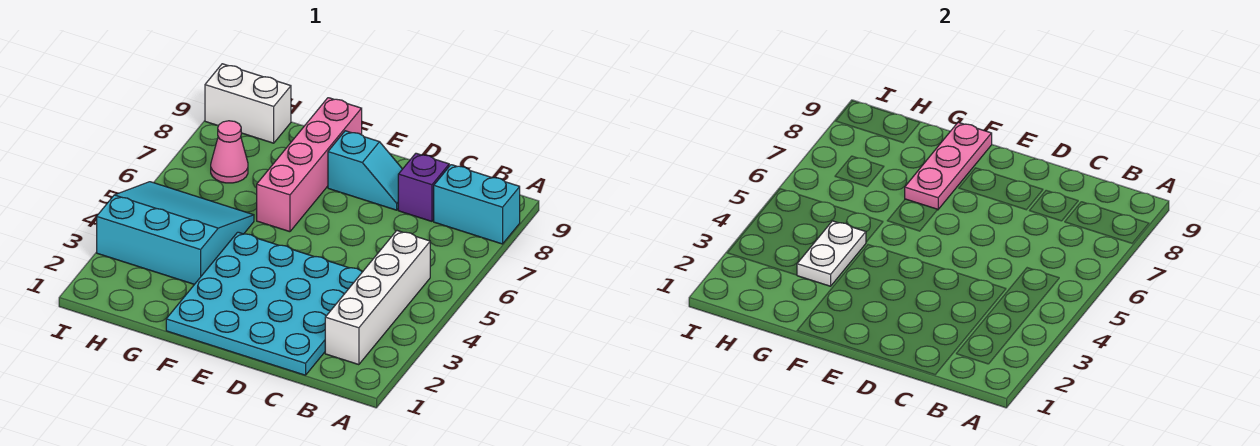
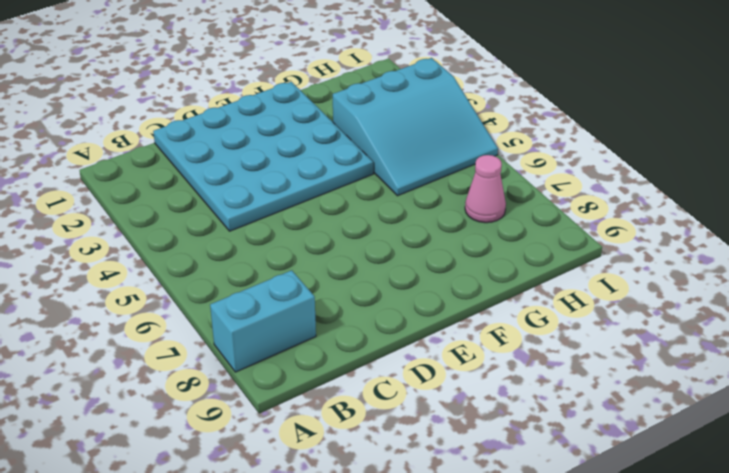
none -> white brick B2:B5 level 1
none -> purple brick C8 level 1

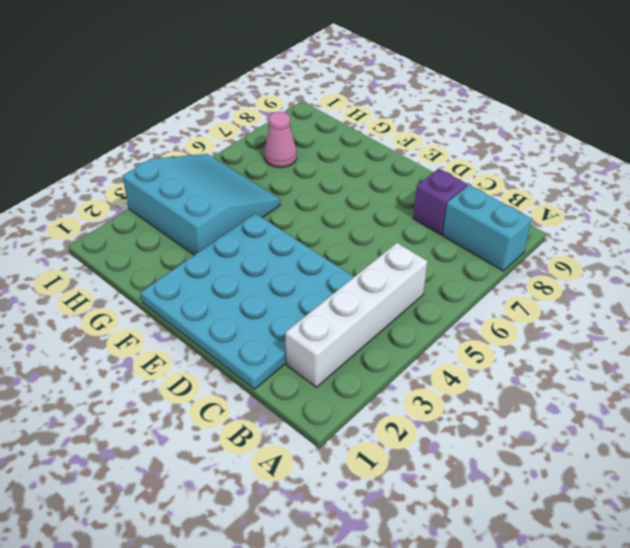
none -> cyan slope D8:E8 level 1 top E
none -> pink brick F6:F9 level 1

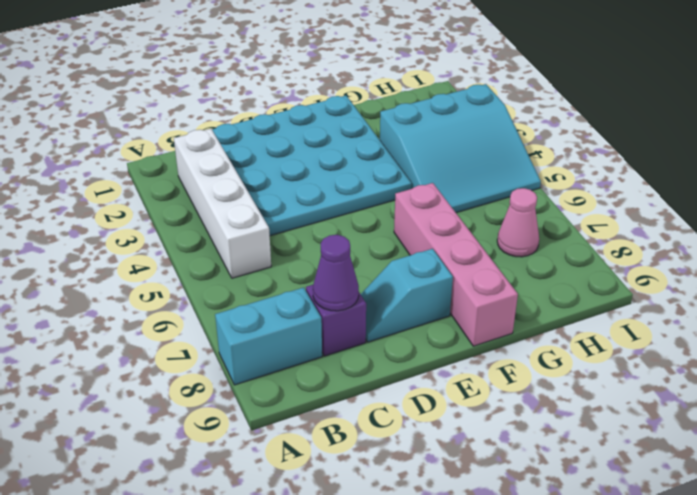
purple cone C8 level 2 -> none
none -> white brick H9:I9 level 1
none -> pink plate F7:F9 level 2

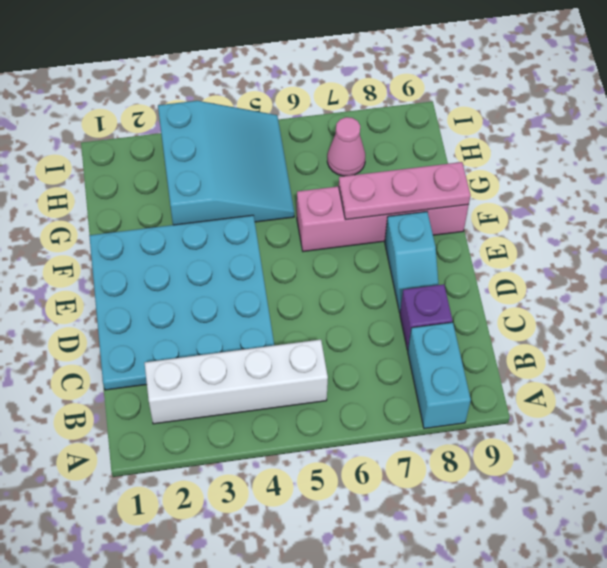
none -> white brick H9:I9 level 1
none -> white plate G3:G4 level 2

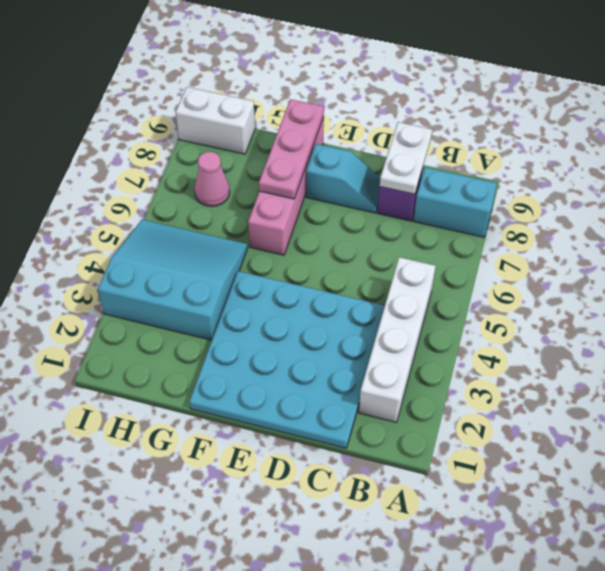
white plate C8:C9 level 2 -> white plate G3:G4 level 2

